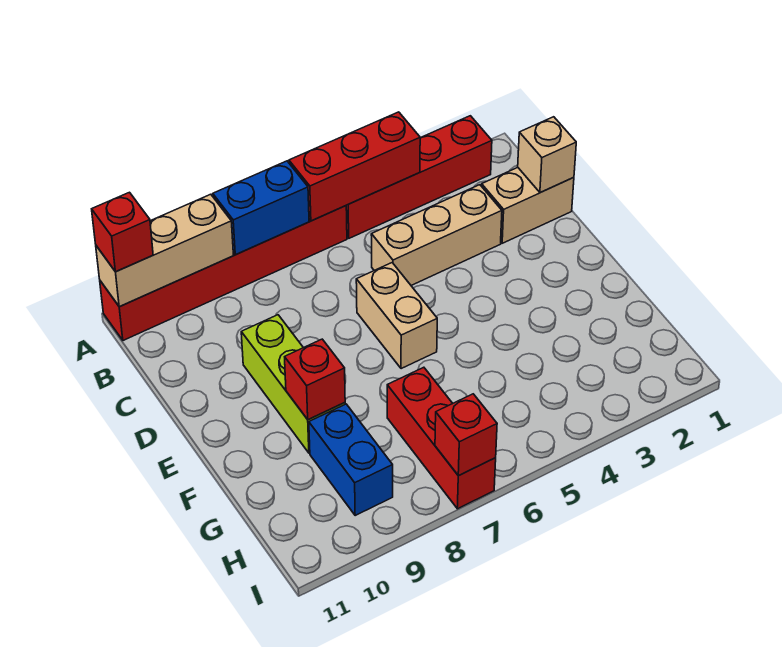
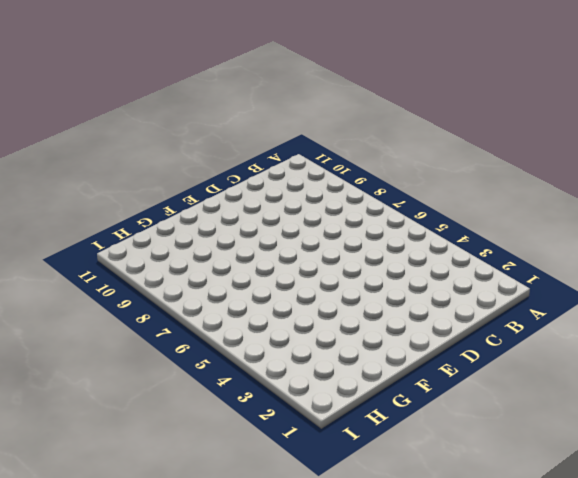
none -> red brick A2:A5 level 1
none -> red brick A6:A11 level 1
none -> tan brick C1:C2 level 1

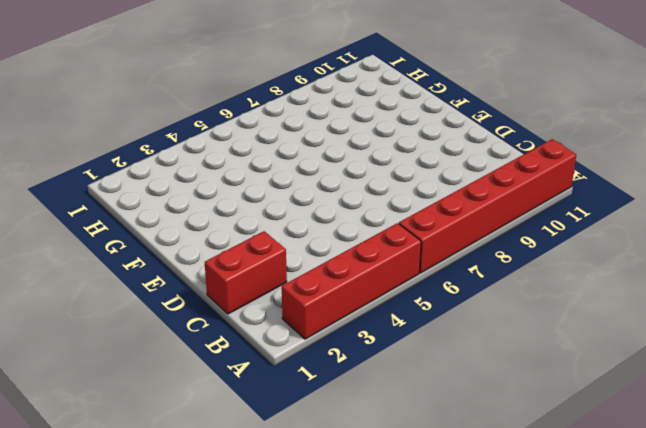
red brick C1:C2 level 1 -> tan brick C1:C2 level 1
none -> tan brick C3:C5 level 1
none -> tan brick D6:E6 level 1
none -> lime brick D9:F9 level 1

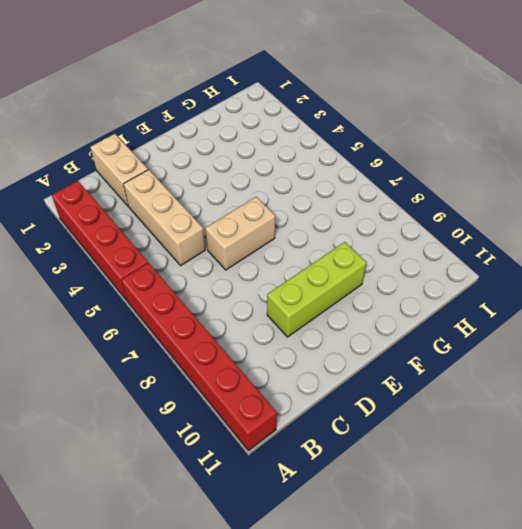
none -> red brick G7:I7 level 1
none -> blue brick G9:H9 level 1
none -> red brick A4:A6 level 2

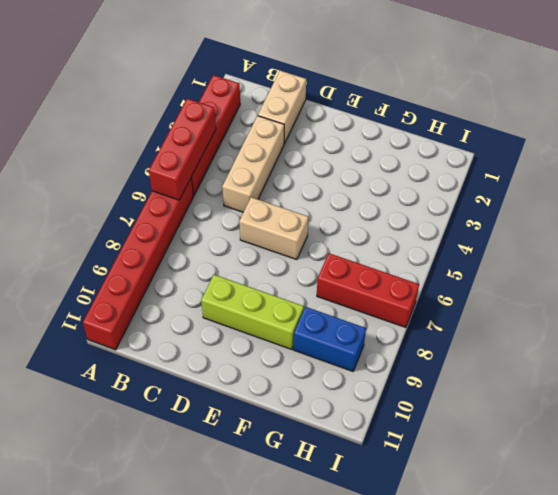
none -> blue brick A7:A8 level 2
none -> tan brick A9:A11 level 2
none -> tan brick C1 level 2

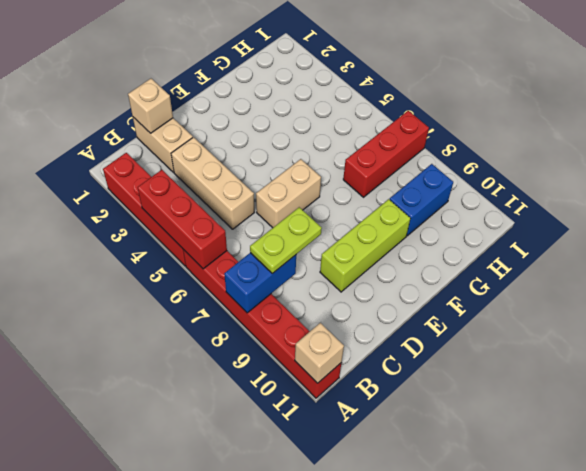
blue brick A8:B8 level 2 -> blue brick A7:A8 level 2
tan brick A11 level 2 -> tan brick A9:A11 level 2
lime plate B8:C8 level 3 -> none
none -> red brick F9 level 2
none -> red brick I7 level 2
none -> red brick A11 level 3

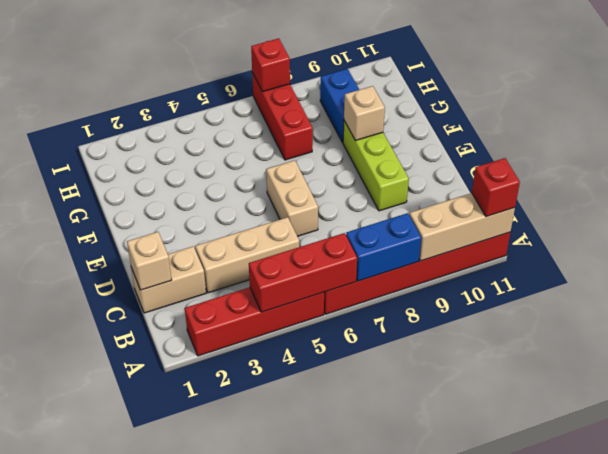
tan brick F9 level 2 -> red brick F9 level 2

